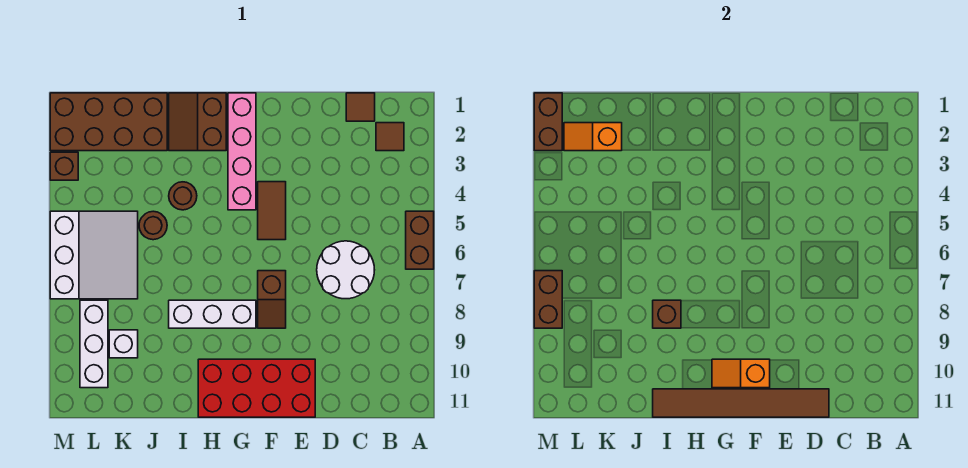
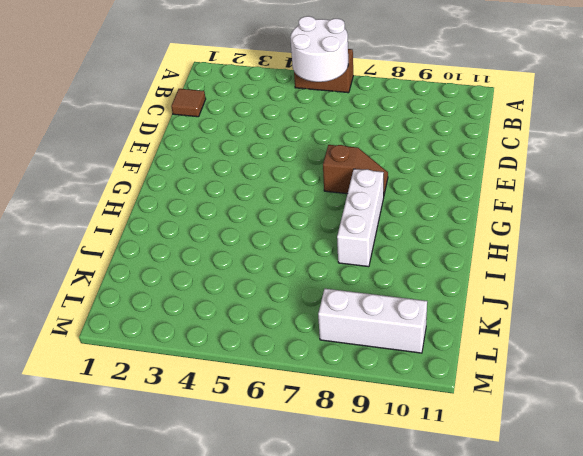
white round brick A5:B6 level 2 -> white round brick C6:D7 level 1
none -> brown tile B2 level 1
none -> red brick E10:H11 level 1
none -> brown tile F4:F5 level 1

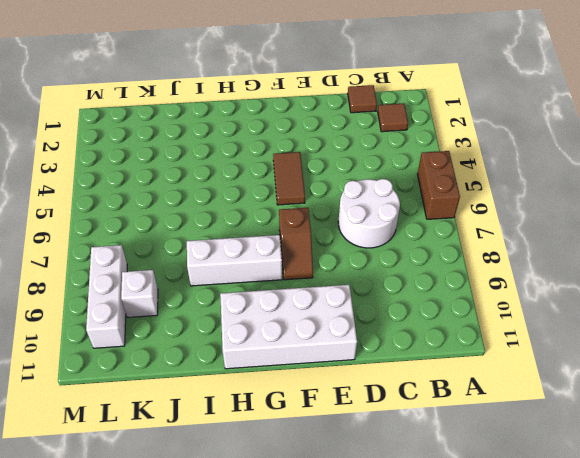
white brick E10:H11 level 1 -> red brick E10:H11 level 1
none -> pink brick G1:G4 level 1
none -> brown slope H1:I2 level 1 top H
none -> brown round brick I4 level 1

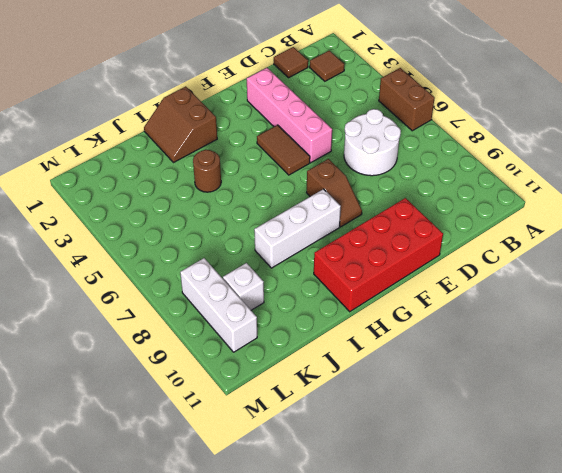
pink brick E2:E5 level 1 -> pink brick G1:G4 level 1
none -> brown brick J1:M2 level 1
none -> brown round brick J5 level 1
none -> white slope K5:M7 level 1 top M

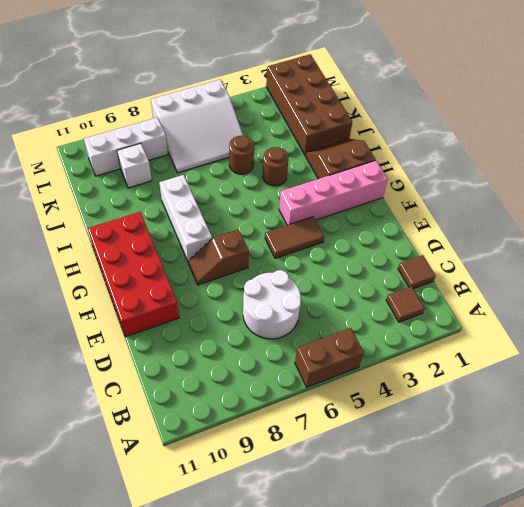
none -> brown brick M3 level 1
none -> brown tile D11:I11 level 2
none -> orange slope F10:G10 level 2 top F

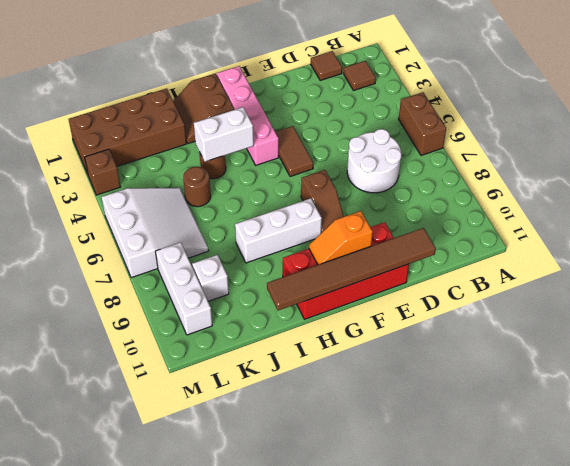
white brick H4:I4 level 2 -> none
none -> brown brick I8 level 2
none -> orange slope K2:L2 level 2 top K
none -> brown brick M1:M2 level 2

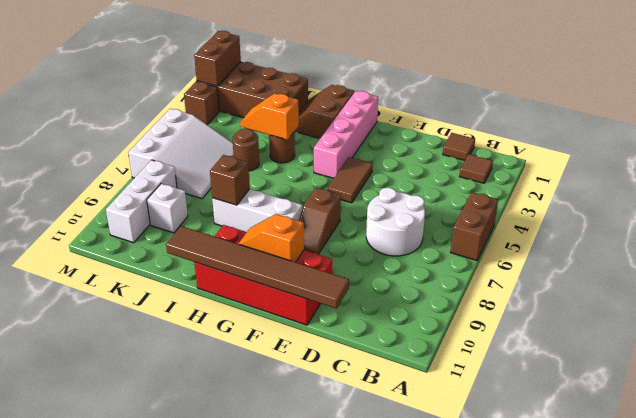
orange slope I4:J4 level 2 top I -> orange slope K2:L2 level 2 top K
none -> brown brick M7:M8 level 2

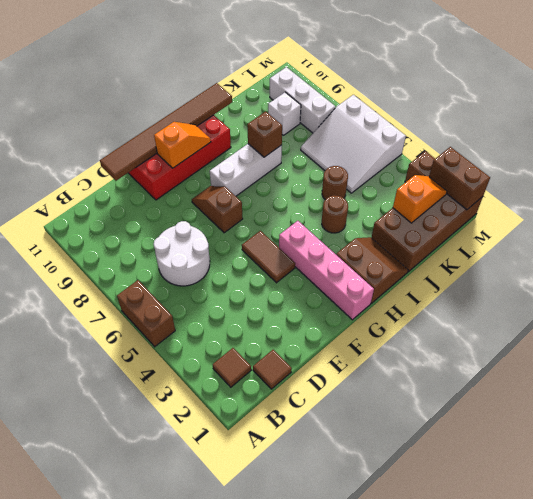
none -> brown brick M7:M8 level 2

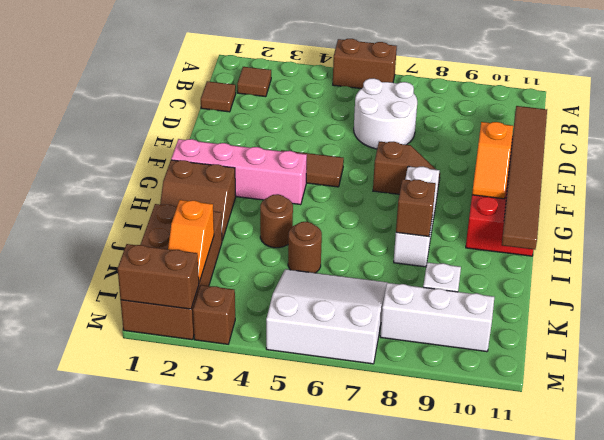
none -> brown brick M7:M8 level 2

